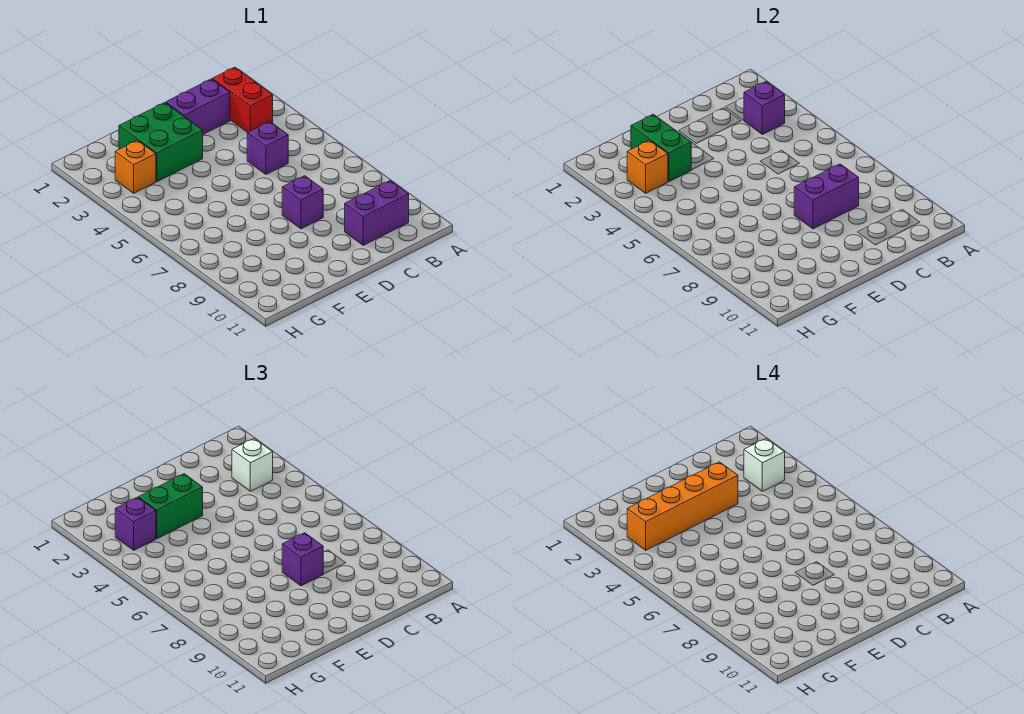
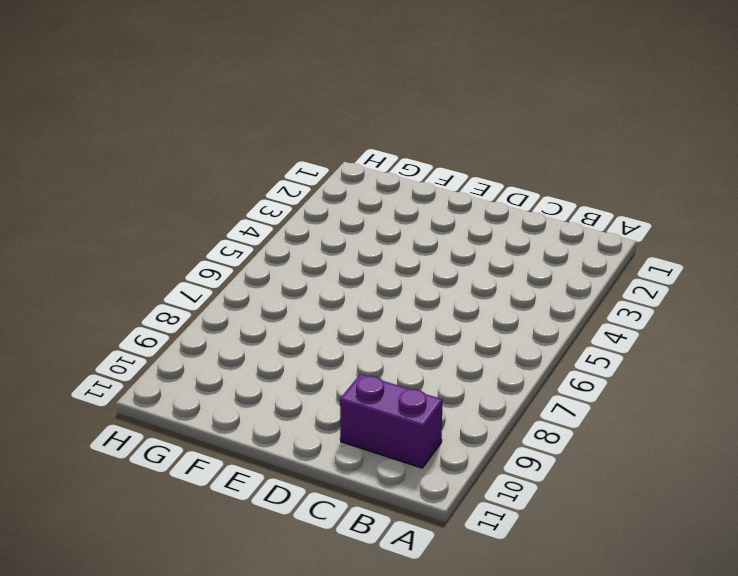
none -> red brick B2:B3 level 1
none -> purple brick C2:D2 level 1
none -> purple brick C5 level 1

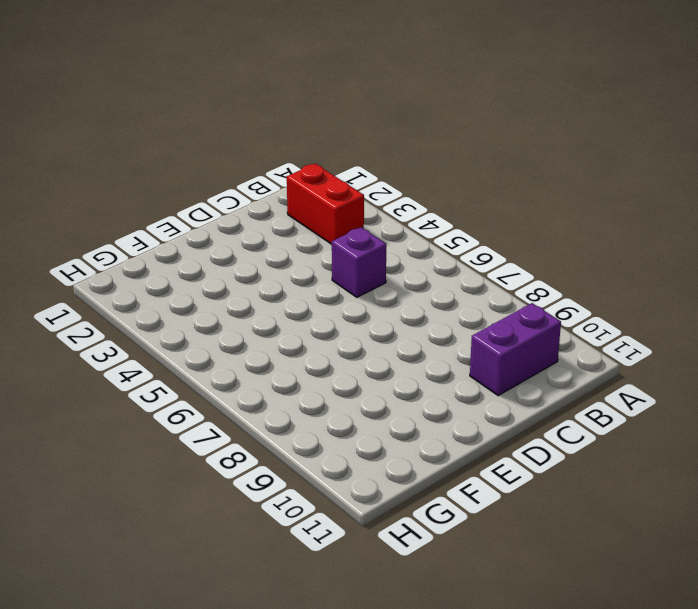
none -> purple brick C2:D2 level 1
none -> purple brick D8 level 1
none -> green brick E2:F3 level 1

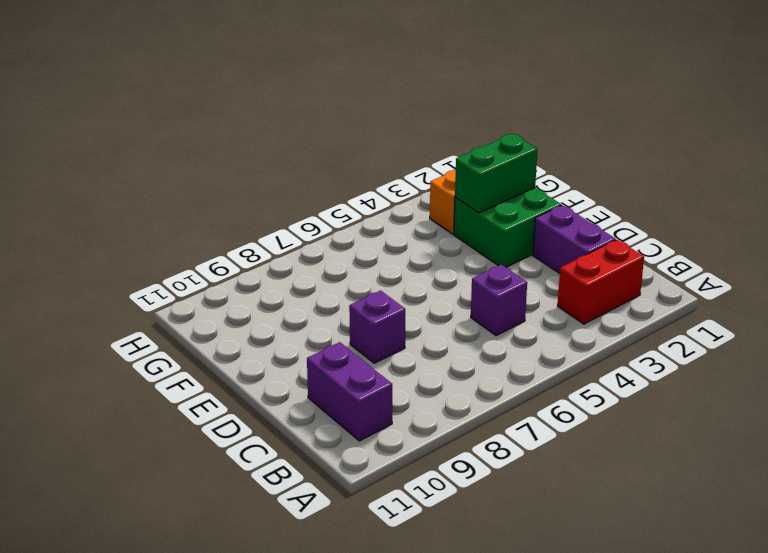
none -> purple brick B3 level 2
none -> purple brick C8:D8 level 2
none -> orange brick G3 level 2

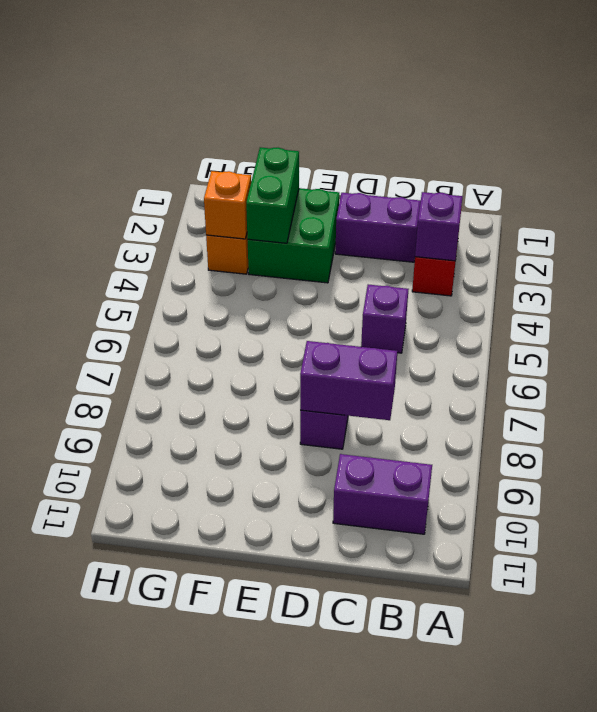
none -> white brick B3 level 3
none -> purple brick D8 level 3
none -> green brick E3:F3 level 3

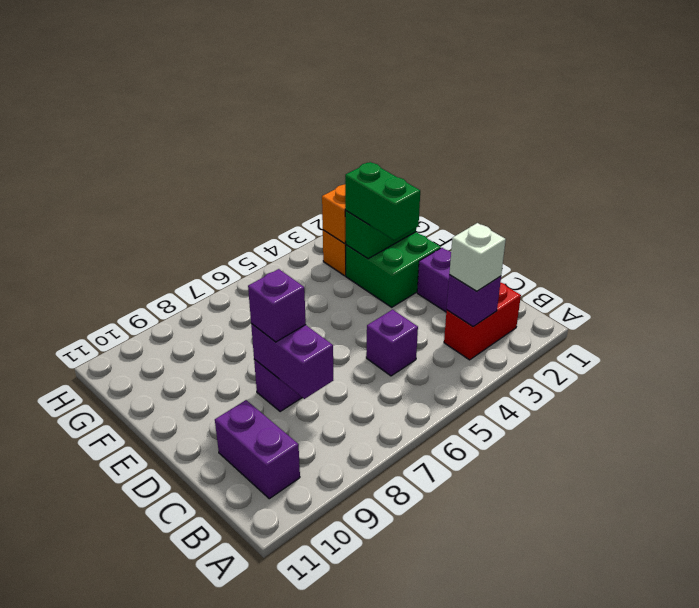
none -> purple brick G3 level 3
none -> white brick B3 level 4
none -> orange brick D3:G3 level 4

